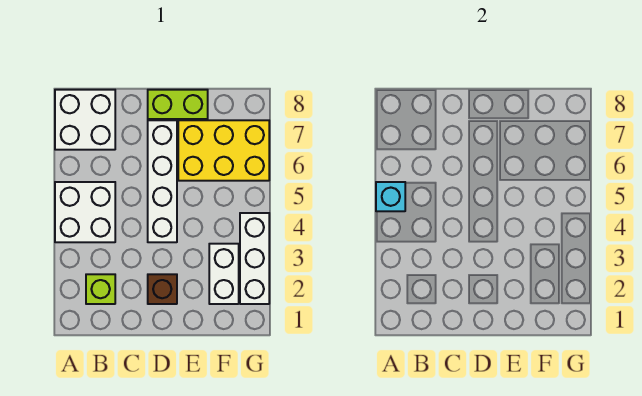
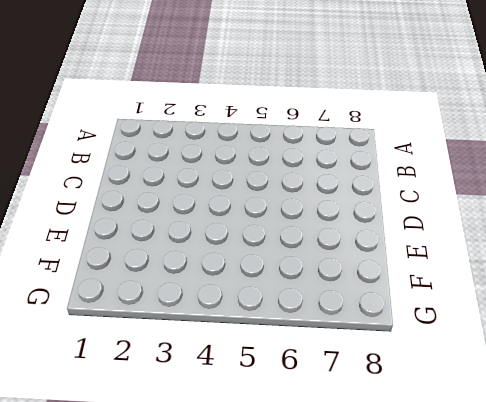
none -> white brick A4:B5 level 1
none -> white brick A7:B8 level 1

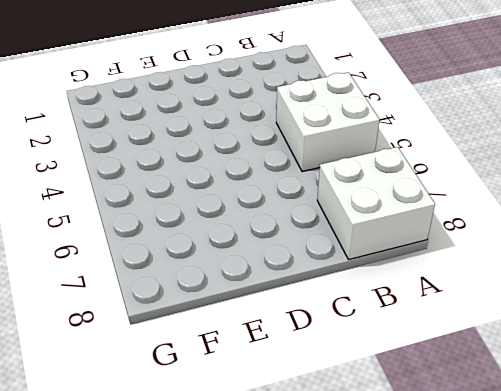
none -> lime brick B2 level 1
none -> brown brick D2 level 1

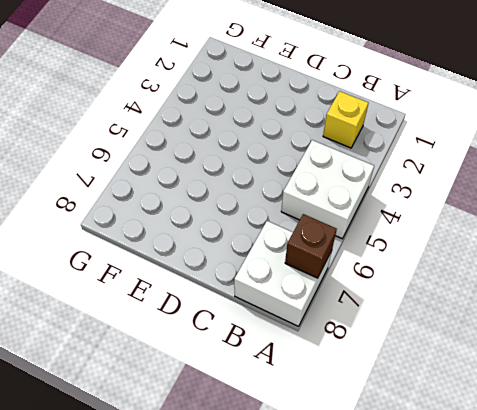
brown brick A7 level 2 -> brown brick D2 level 1
yellow brick B2 level 1 -> lime brick B2 level 1
none -> white brick D4:D7 level 1
none -> lime brick D8:E8 level 1

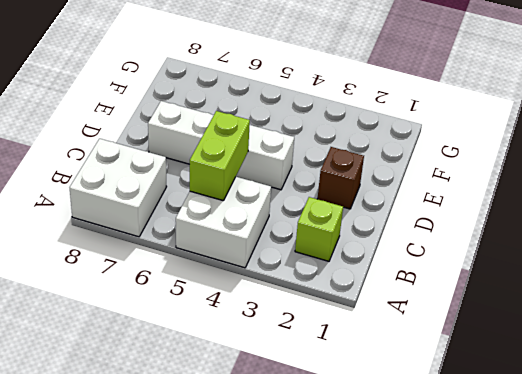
lime brick B5:C5 level 2 -> lime brick D8:E8 level 1
none -> yellow brick E6:G7 level 1
none -> white brick F2:F3 level 1

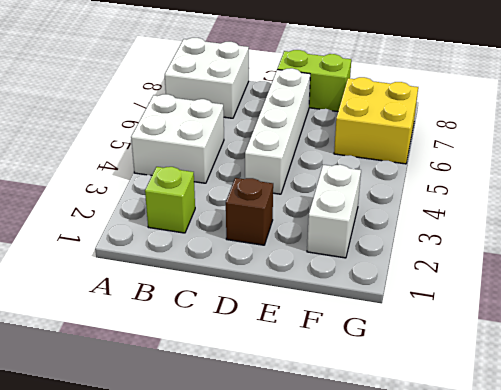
yellow brick F6:G7 level 1 -> yellow brick E6:G7 level 1
none -> white brick G2:G4 level 1
none -> cyan brick A5 level 2

